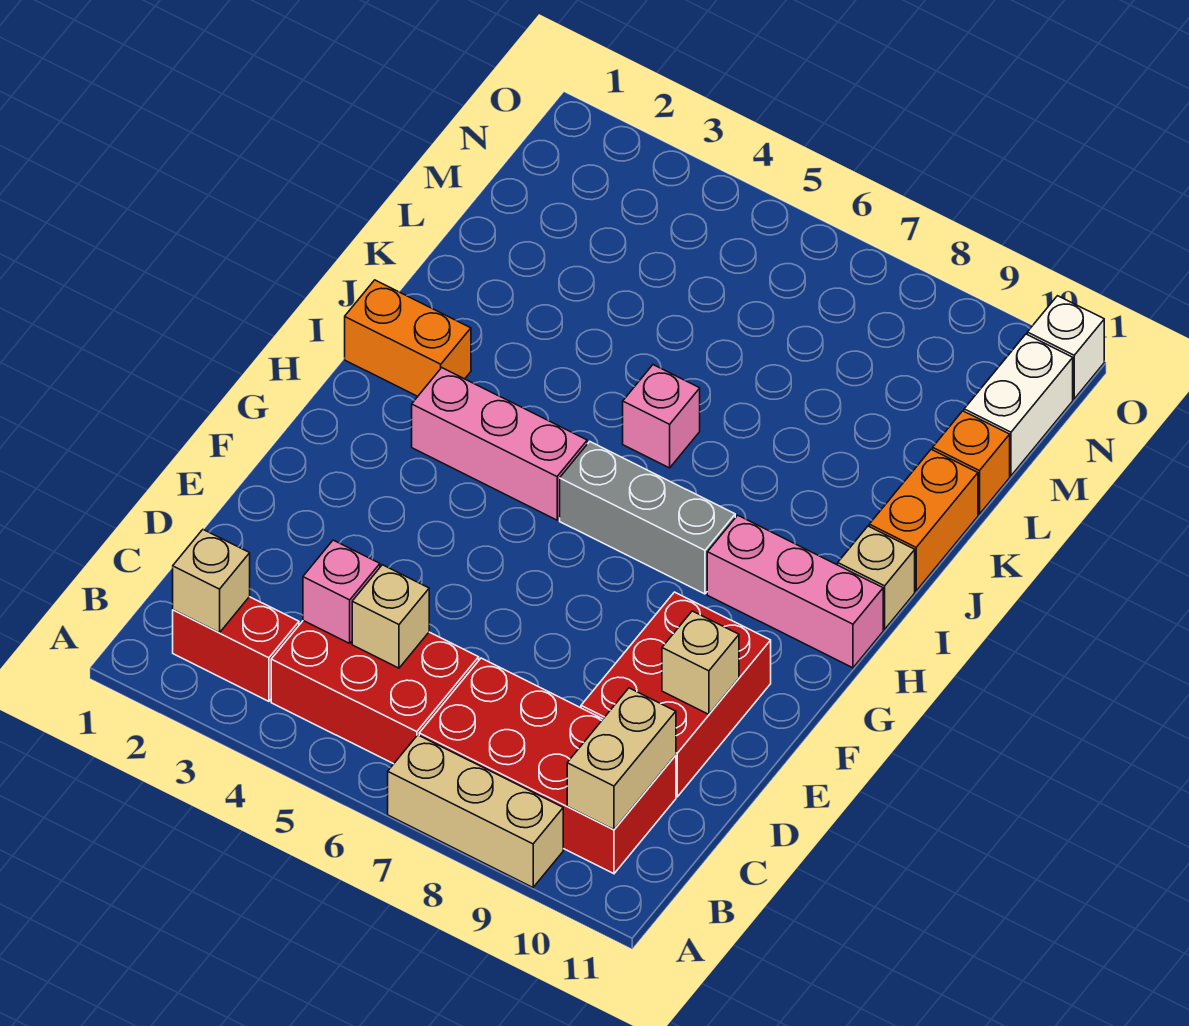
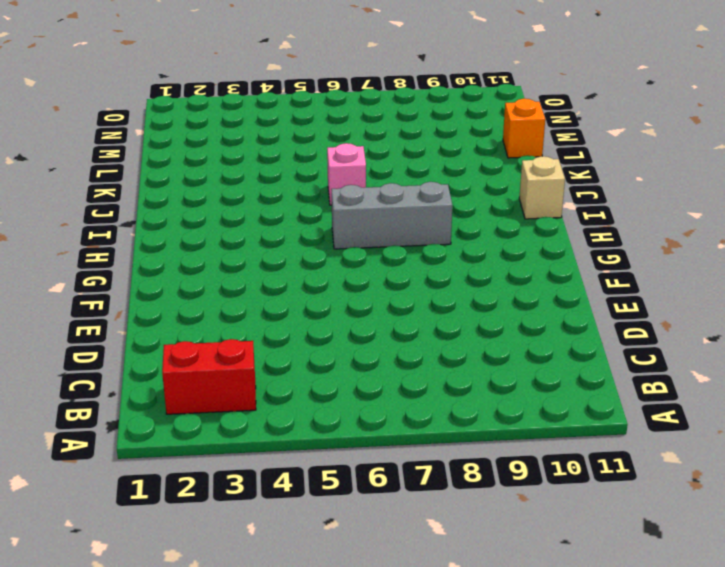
none -> tan brick A7:A9 level 1
none -> red brick B4:C6 level 1
none -> red brick B7:C10 level 1

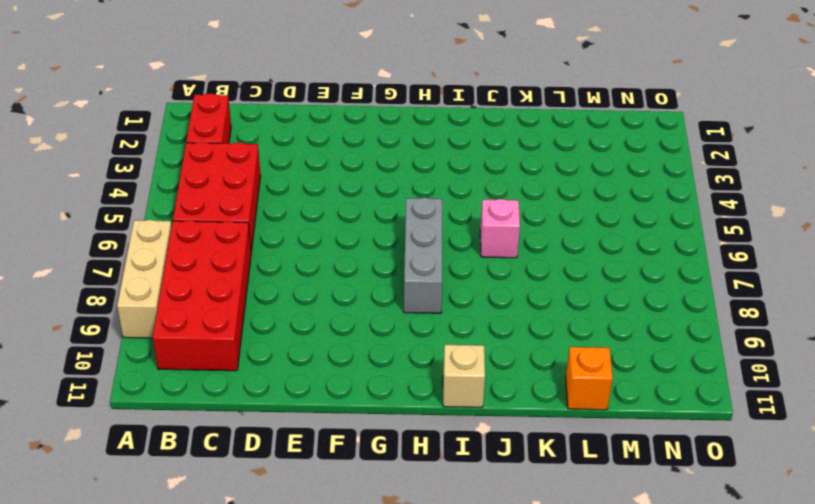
none -> red brick D9:F10 level 1
none -> pink brick H3:H5 level 1
none -> pink brick H9:H11 level 1

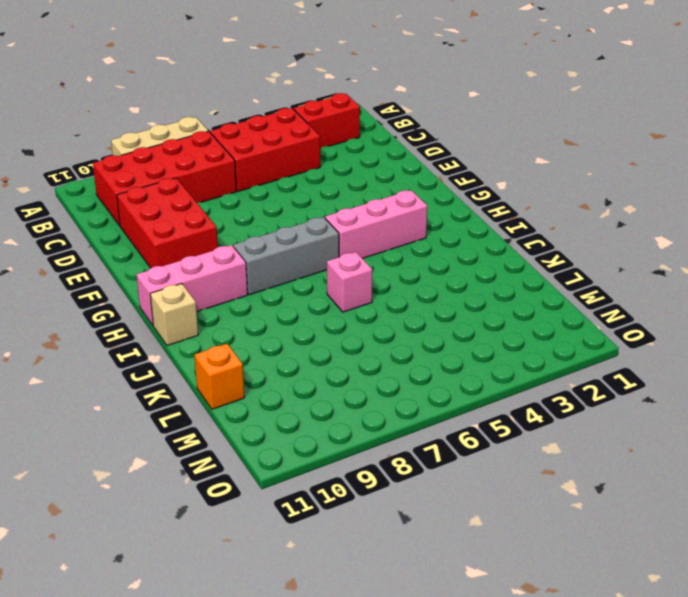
none -> orange brick I1:I2 level 1
none -> orange brick J11:K11 level 1
none -> white brick M11:N11 level 1

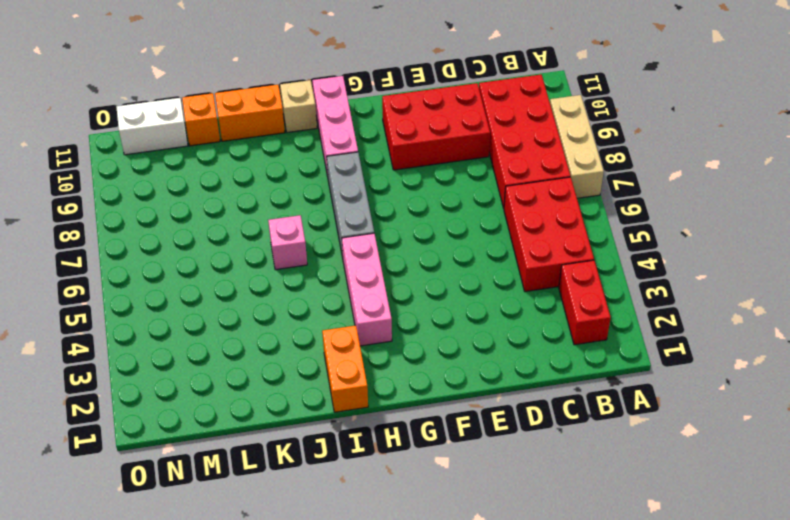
none -> white brick O11 level 1
none -> tan brick B2 level 2
none -> tan brick B10:C10 level 2

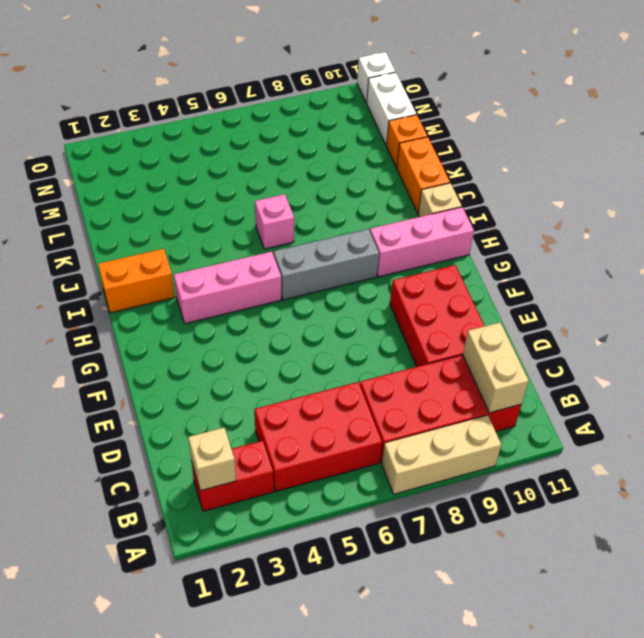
none -> pink brick C4 level 2
none -> tan brick C5 level 2
none -> tan brick E10 level 2

